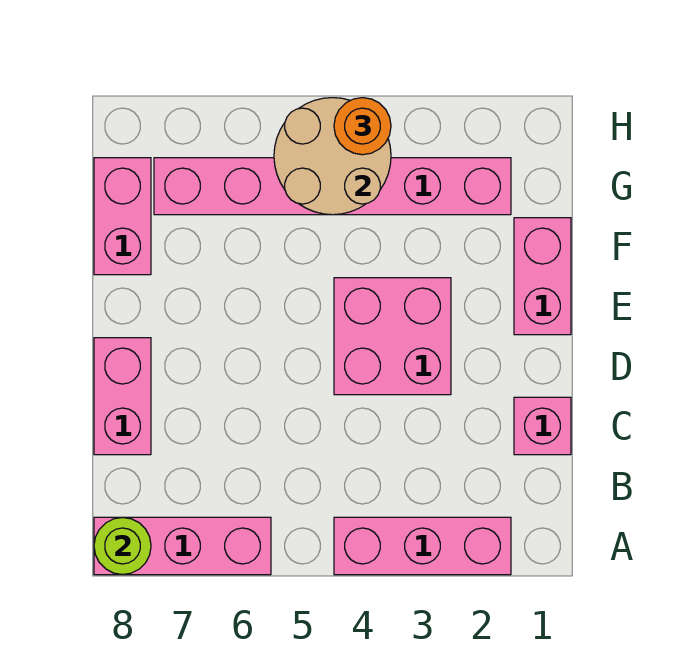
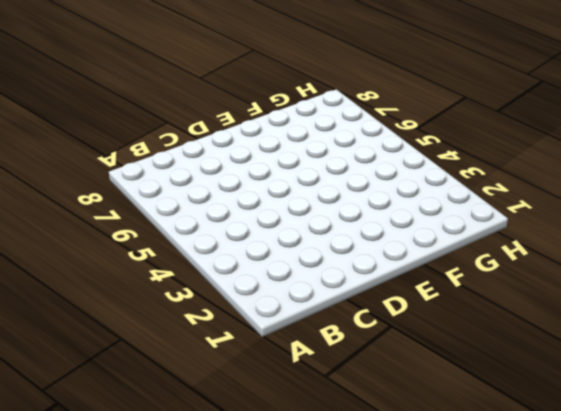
none -> pink brick A2:A4 level 1
none -> pink brick A6:A8 level 1

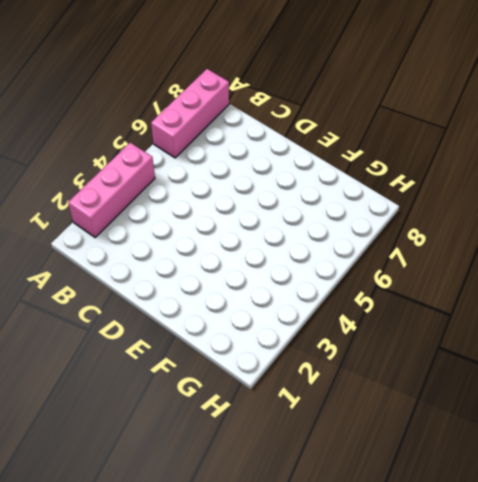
none -> pink brick C1 level 1
none -> pink brick C8:D8 level 1

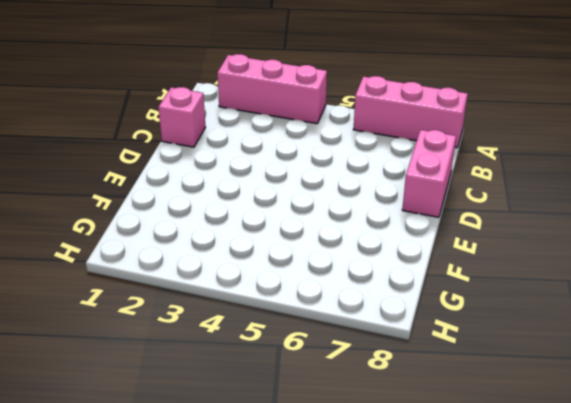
none -> pink brick D3:E4 level 1
none -> pink brick E1:F1 level 1

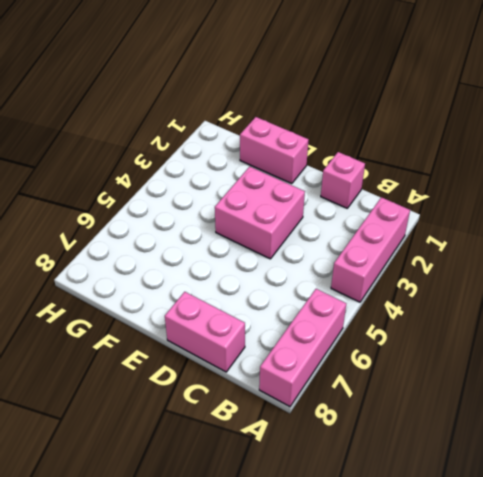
none -> pink brick F8:G8 level 1
none -> pink brick G2:G7 level 1

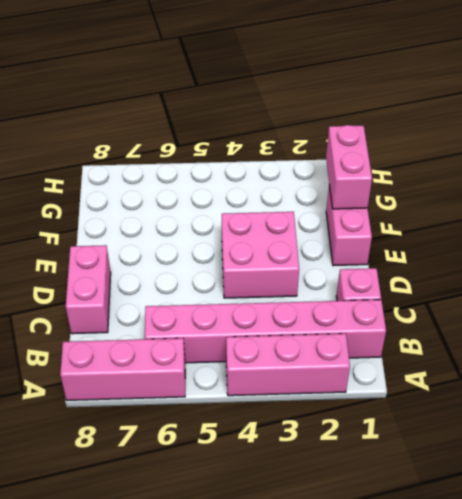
pink brick B1:B6 level 1 -> pink brick G2:G7 level 1
pink brick F1:G1 level 2 -> pink brick F8:G8 level 1
none -> lime round brick A8 level 2
none -> tan round brick G4:H5 level 2

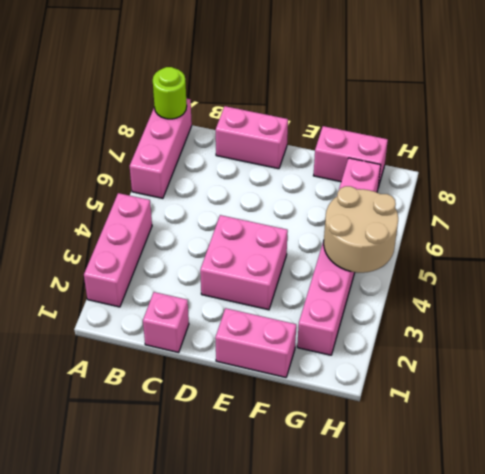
none -> orange round brick H4 level 3

